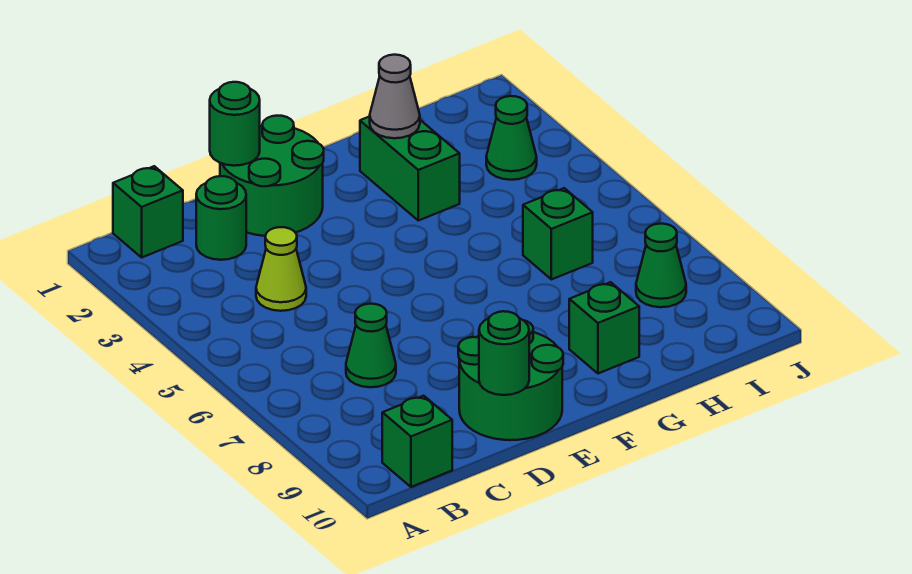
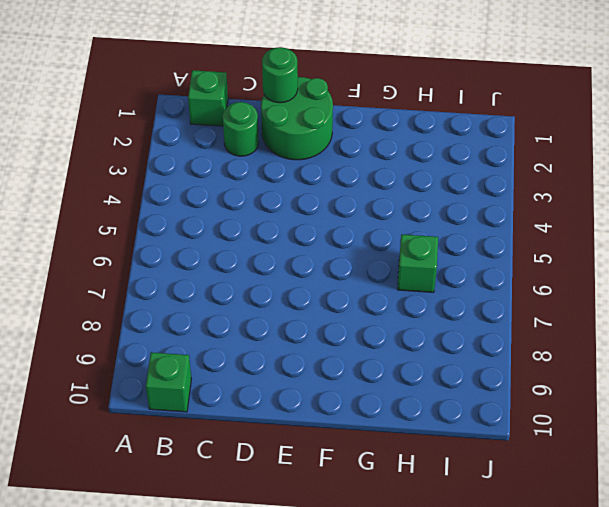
none -> lime cone C4 level 1
none -> green cone C7 level 1
none -> green round brick D9:E10 level 1

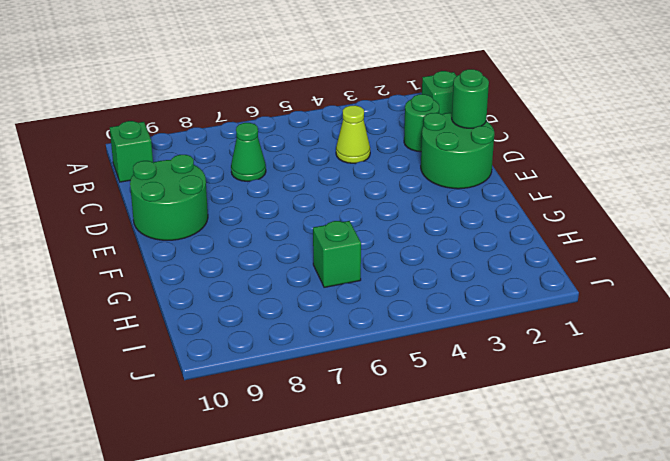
none -> green brick G2:G3 level 1
none -> green brick G9 level 1
none -> green cone I3 level 1

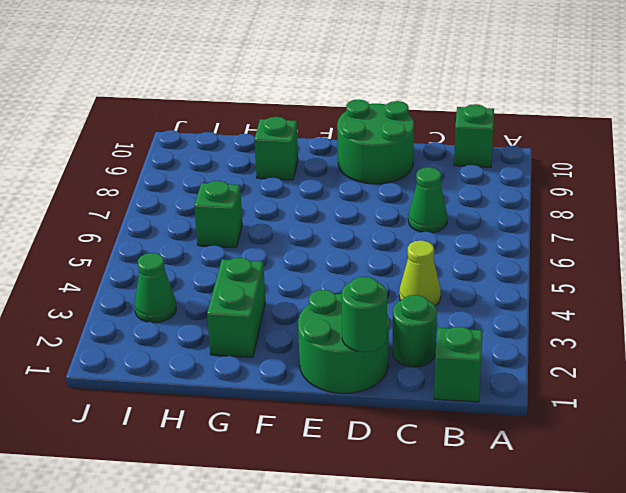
none -> green cone I8 level 1
none -> green round brick D10 level 2
none -> grey cone G2 level 2

